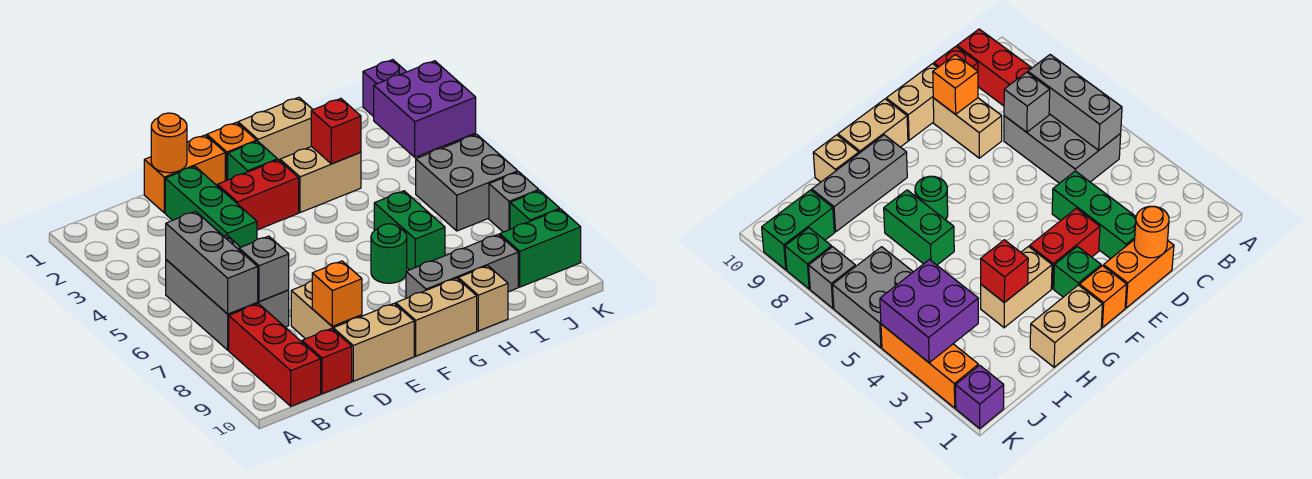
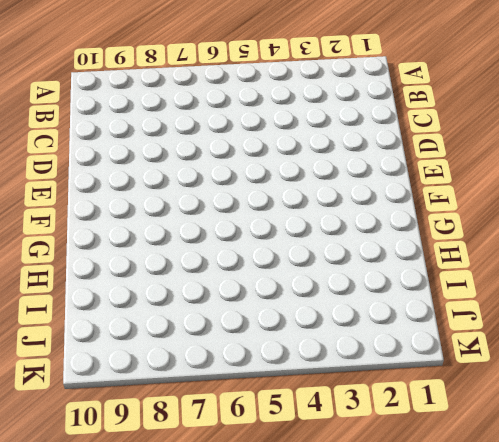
none -> grey brick B5:C7 level 1
none -> red brick B8:B10 level 1
none -> red brick C10 level 1

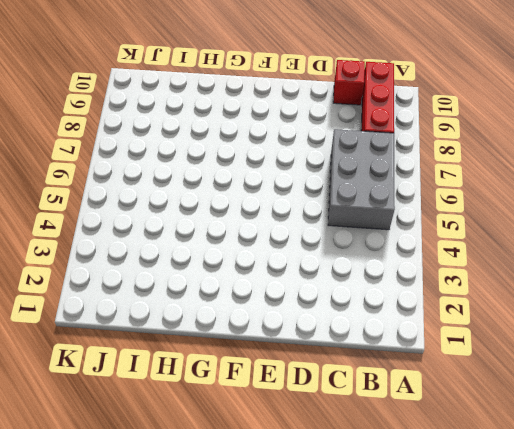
none -> orange brick D1:E1 level 1
none -> green brick D2:D4 level 1
none -> tan brick D8:D9 level 1

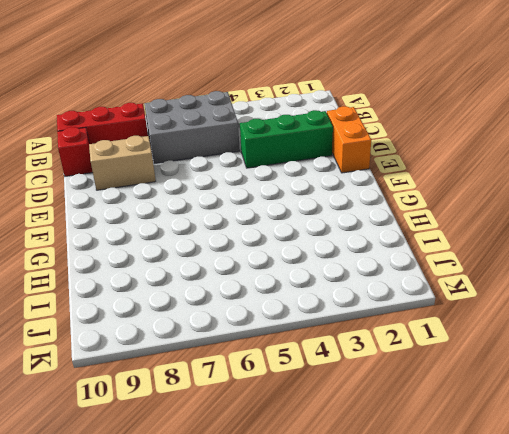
none -> tan brick D10:E10 level 1
none -> red brick E3:F3 level 1
none -> orange brick F1 level 1

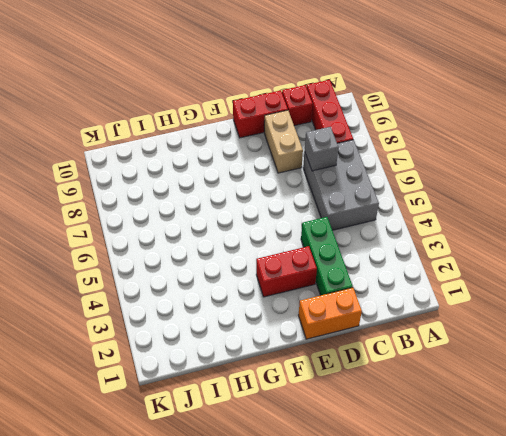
red brick D10:E10 level 1 -> tan brick D10:E10 level 1
none -> orange brick F1 level 1
none -> green brick F2 level 1
none -> tan brick F10:G10 level 1

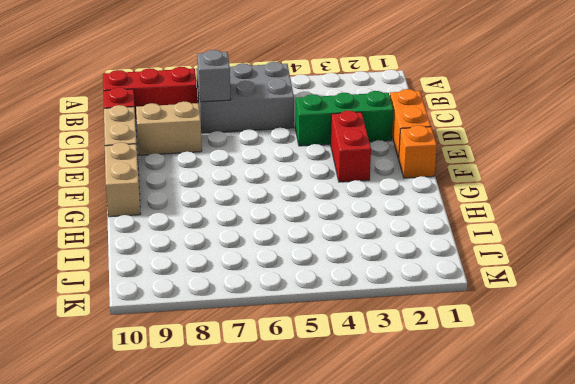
none -> green brick F2 level 1
none -> tan brick G1:H1 level 1
none -> tan brick G3:H3 level 1

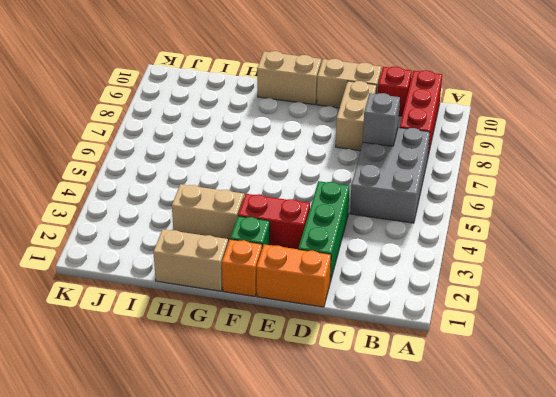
none -> green round brick G7 level 1
none -> grey brick G9:I9 level 1
none -> green brick H6:H7 level 1

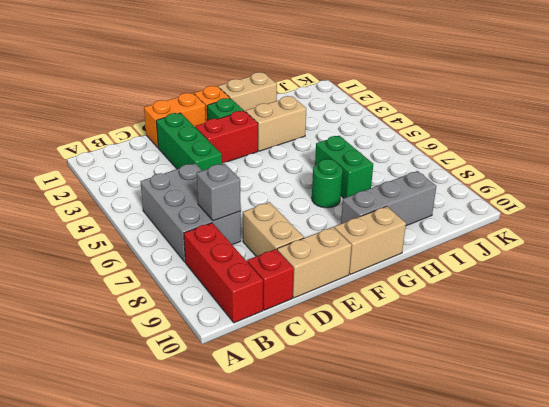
none -> tan brick H10 level 1
none -> grey brick J5:K6 level 1
none -> green brick J9:K9 level 1

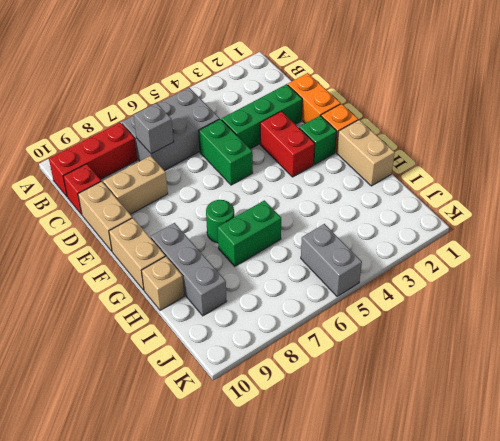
green brick D5:E5 level 1 -> green brick J9:K9 level 1
grey brick J5:K5 level 1 -> grey brick J5:K6 level 1
none -> tan brick G3:H3 level 1
none -> purple brick K1 level 1
none -> orange brick K2:K4 level 1

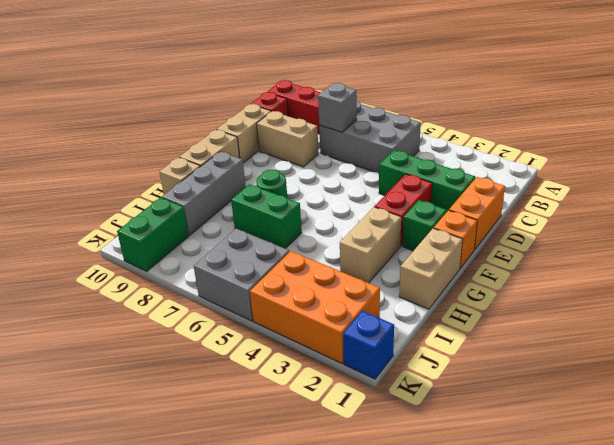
orange brick J2:K4 level 1 -> orange brick K2:K4 level 1
blue brick K1 level 1 -> purple brick K1 level 1
none -> grey brick K7 level 1
none -> green brick K8 level 1
none -> grey brick B5:B7 level 2

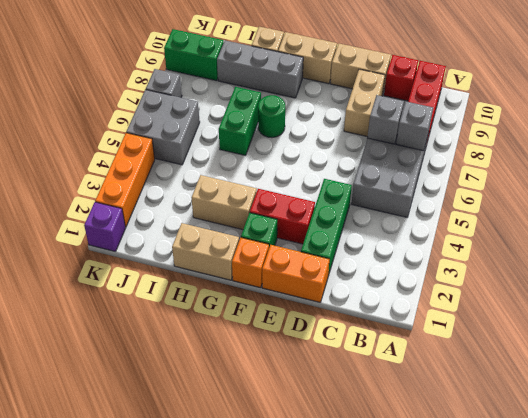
grey brick B7 level 2 -> grey brick B5:B7 level 2
none -> green brick K8 level 1
none -> orange round brick D1 level 2
none -> orange brick D9 level 2

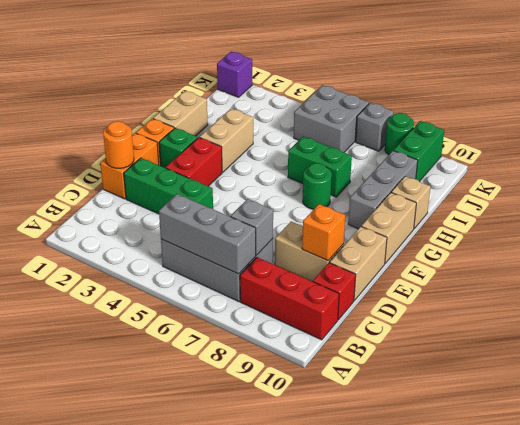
green round brick K8 level 1 -> green brick K8 level 1
none -> orange brick K2:K4 level 1
none -> red brick H3 level 2
none -> purple brick J3:K4 level 2

